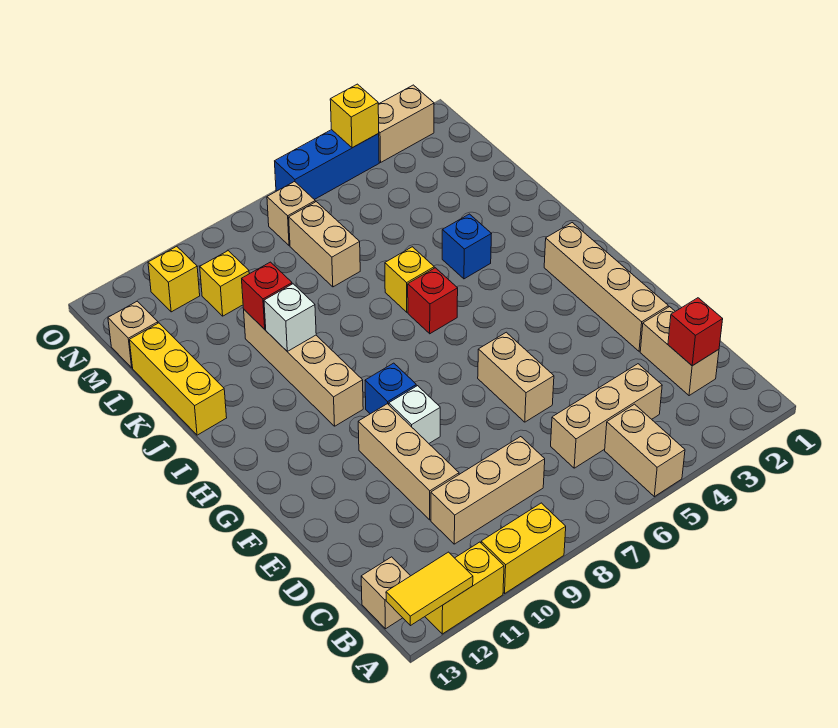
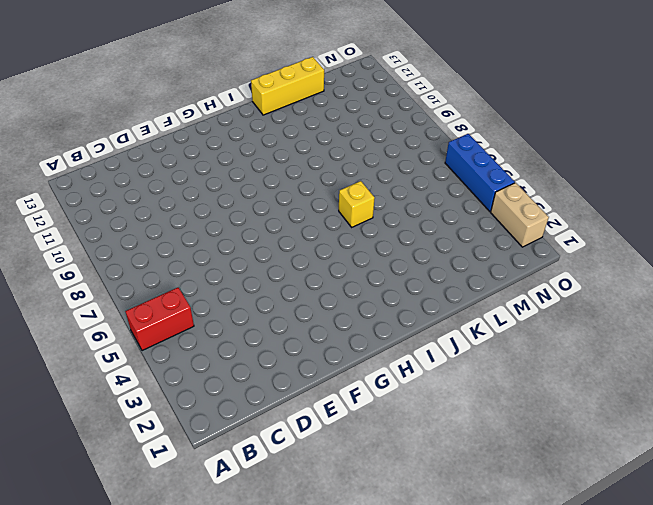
red brick A5:B5 level 1 -> tan brick A5:B5 level 1
none -> yellow brick A9:A10 level 1
none -> yellow brick A11:A12 level 1
none -> tan brick B13 level 1

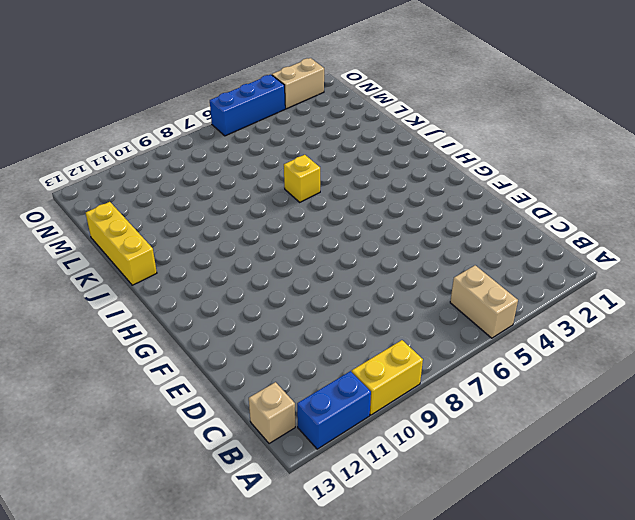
blue brick A11:A12 level 1 -> yellow brick A11:A12 level 1
none -> tan brick C2:D2 level 1
none -> tan brick C4:C6 level 1
none -> tan brick C8:C10 level 1

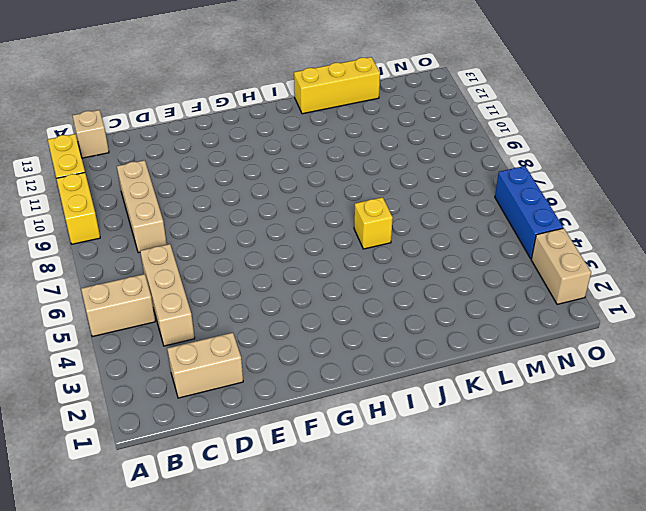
none -> tan brick D10:F10 level 1
none -> tan brick E2:H2 level 1
none -> tan brick E6:F6 level 1

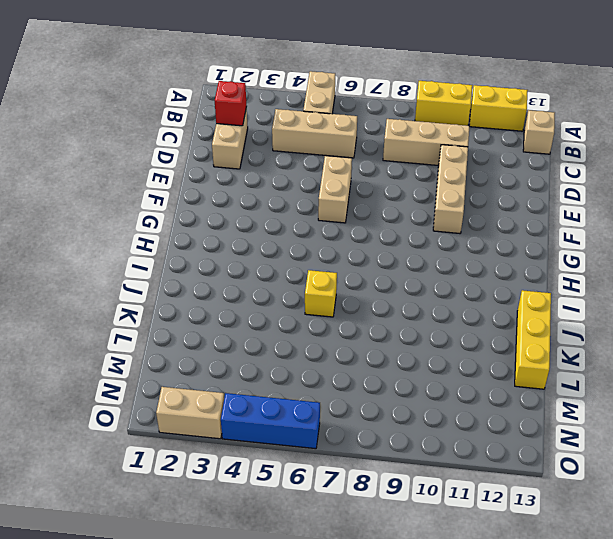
none -> tan brick E2:H2 level 1
none -> white brick F9 level 1
none -> blue brick G9 level 1

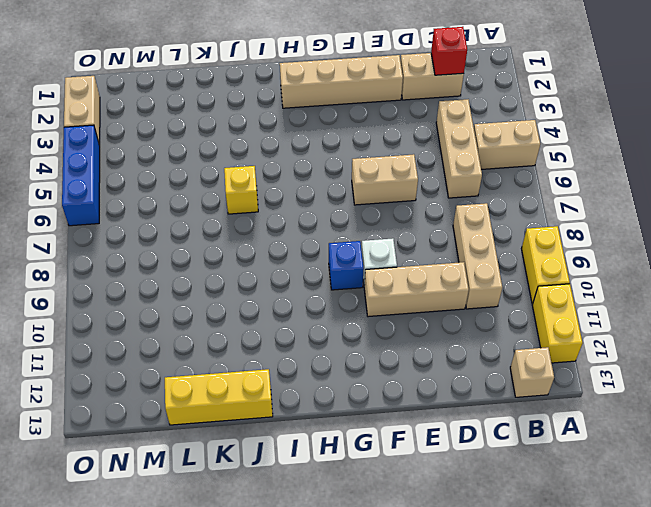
none -> tan brick H10:K10 level 1
none -> red brick I6 level 1
none -> blue brick J4 level 1

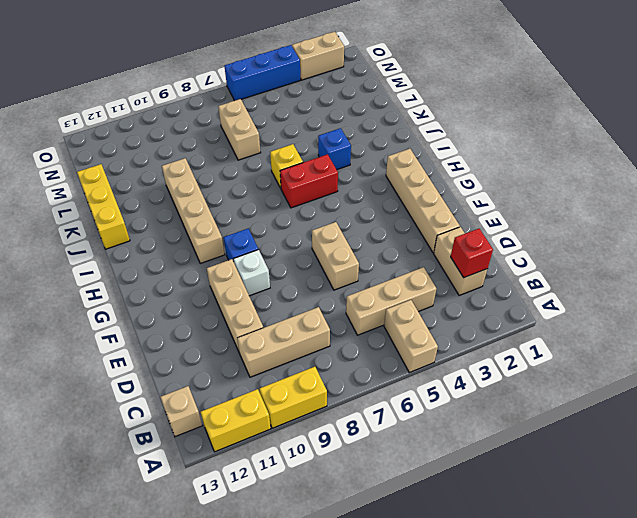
red brick I5:I6 level 1 -> red brick I6 level 1
none -> yellow brick M10 level 1
none -> tan brick M13 level 1
none -> tan brick N7 level 1

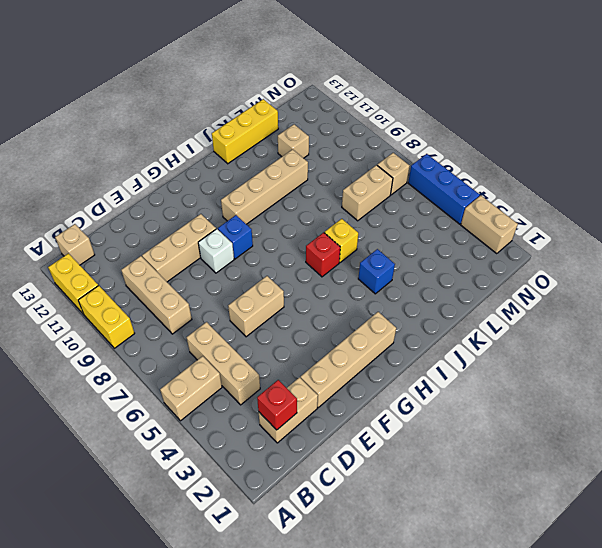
tan brick L11 level 1 -> tan brick M13 level 1
none -> yellow brick M10 level 1
none -> yellow brick N11 level 1
none -> yellow tile A12:A13 level 2

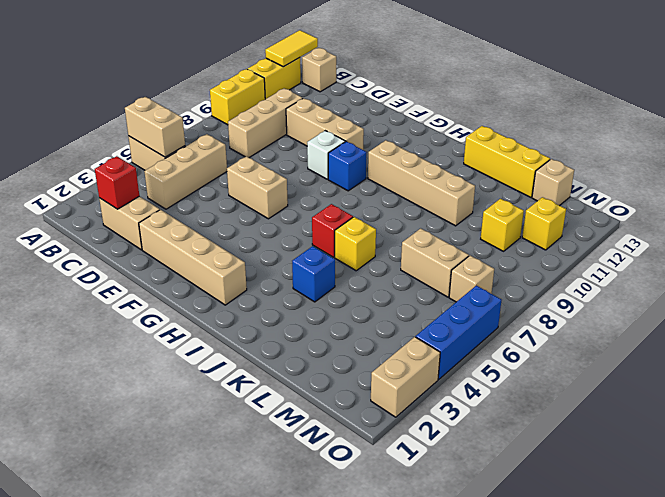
tan brick A5:B5 level 2 -> none
none -> white brick J10 level 2
none -> red brick K10 level 2
none -> yellow brick O4 level 2

